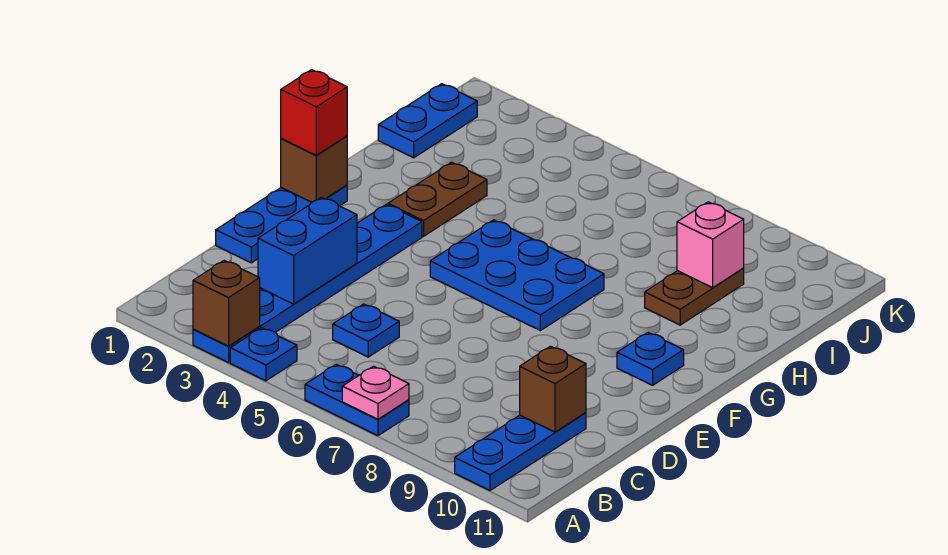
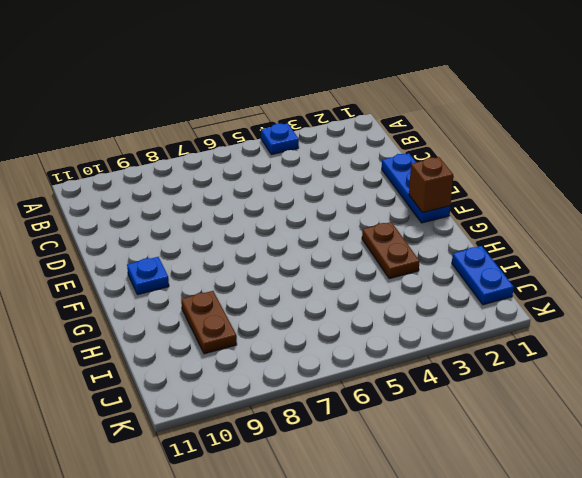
none -> blue plate A3:F3 level 1
none -> blue plate A6:A7 level 1
none -> blue plate A10:C10 level 1

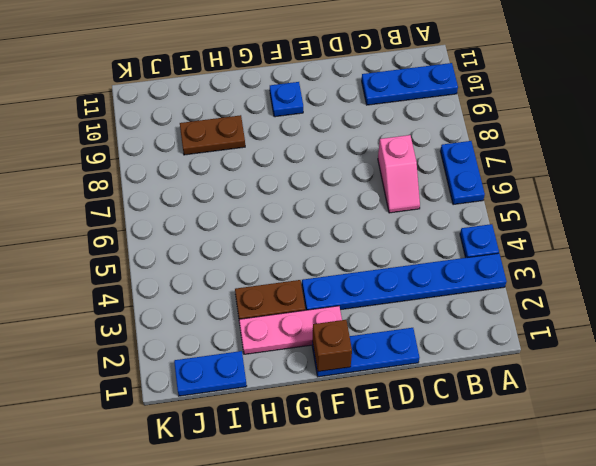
pink slope C6:C7 level 1 top 7 -> none
pink plate F2:H2 level 1 -> none
none -> blue plate C5 level 1
none -> blue plate F5:G7 level 1
none -> brown brick A3 level 2

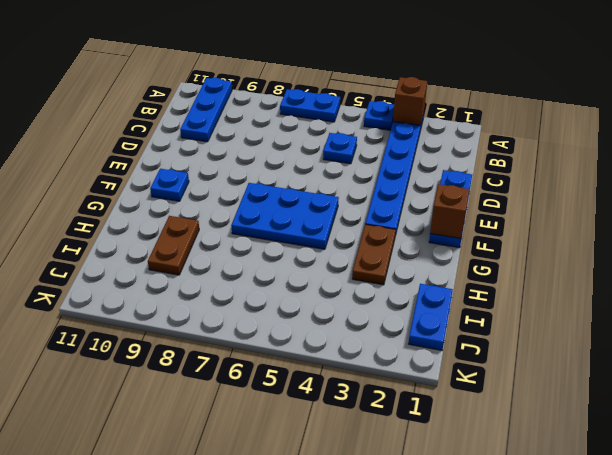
none -> pink plate A7 level 2
none -> blue brick C3:D3 level 2
none -> brown brick C10 level 2

